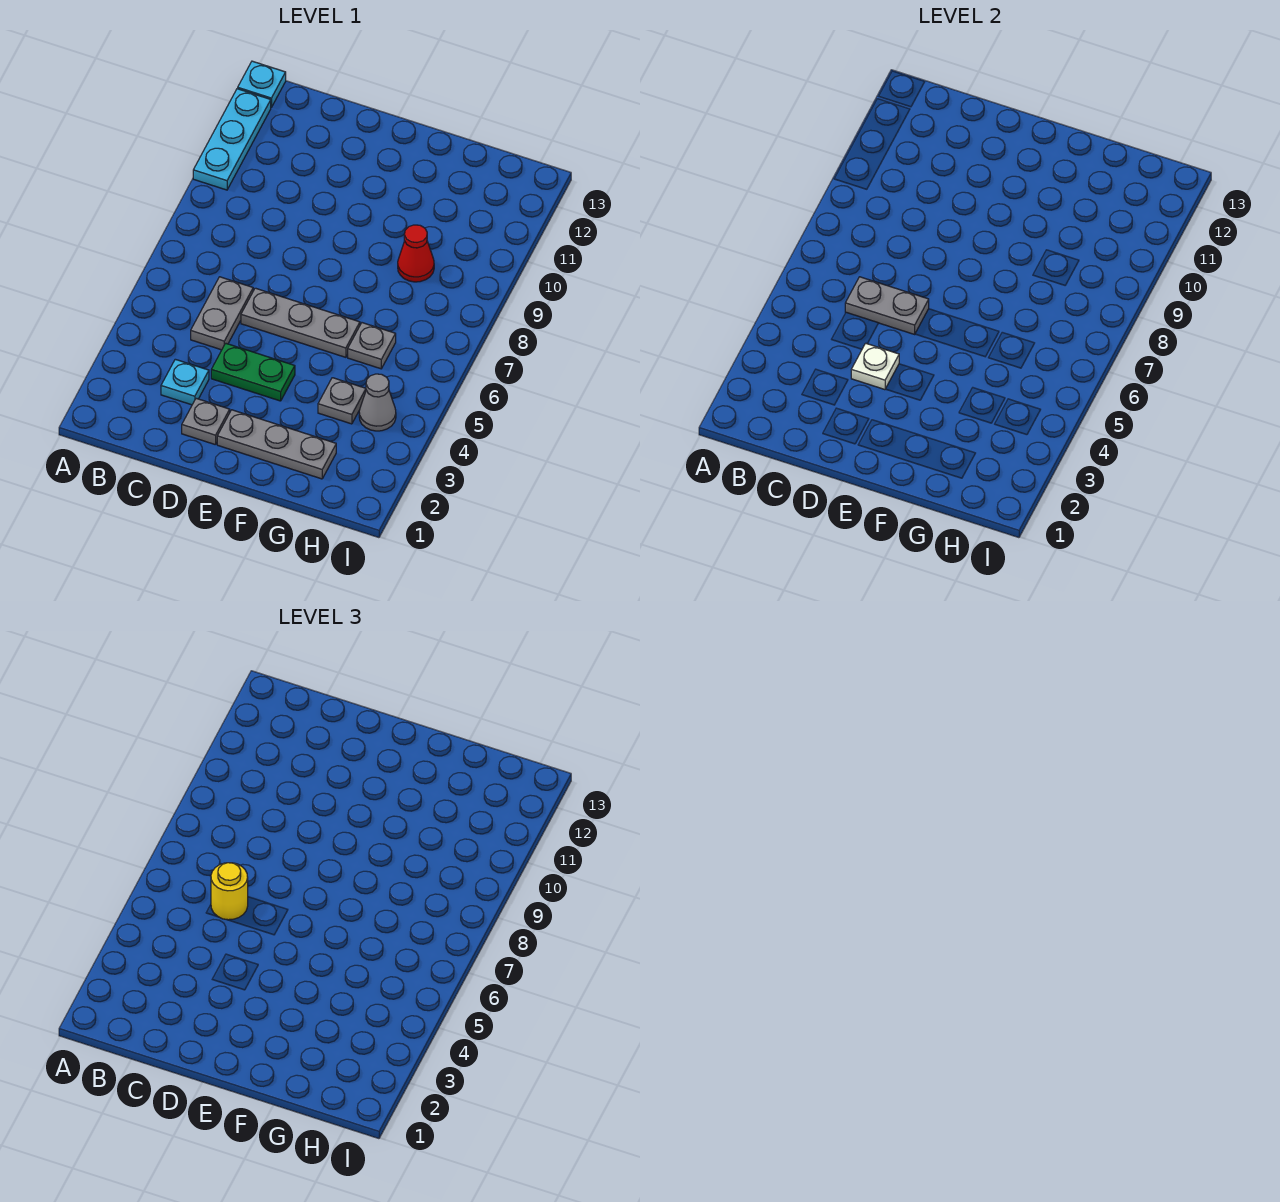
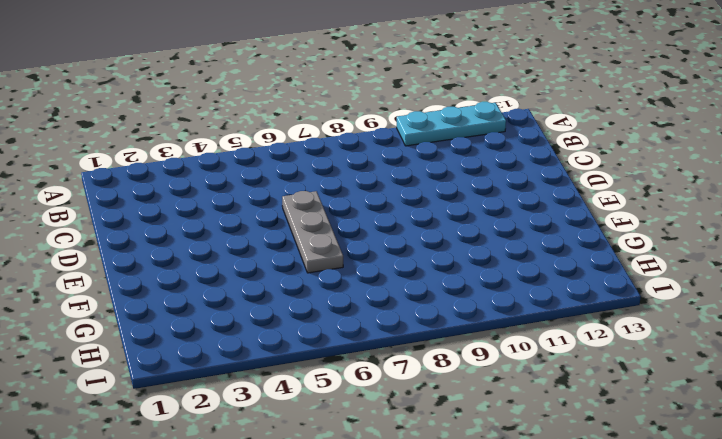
none -> cyan plate A13 level 1
none -> cyan plate C3 level 1
none -> grey plate C5:C6 level 1

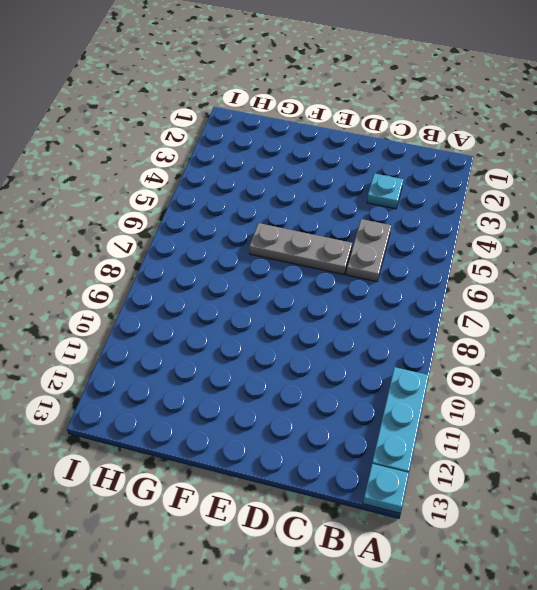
none -> grey plate D2 level 1
none -> green plate D4:E4 level 1
none -> grey plate E2:G2 level 1

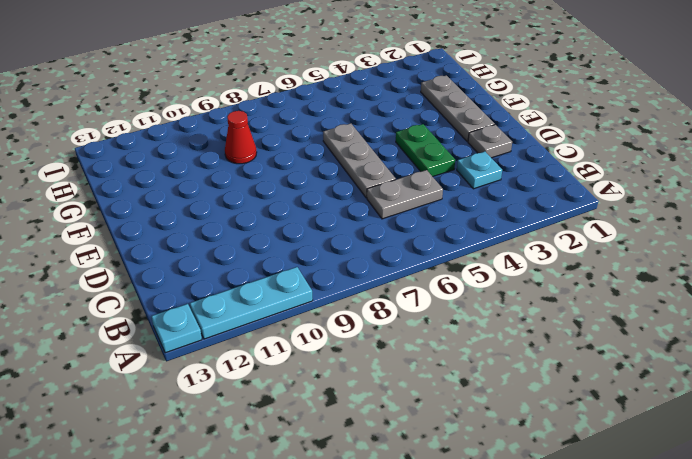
none -> grey plate G4 level 1
none -> grey plate G6 level 1
none -> grey cone H4 level 1

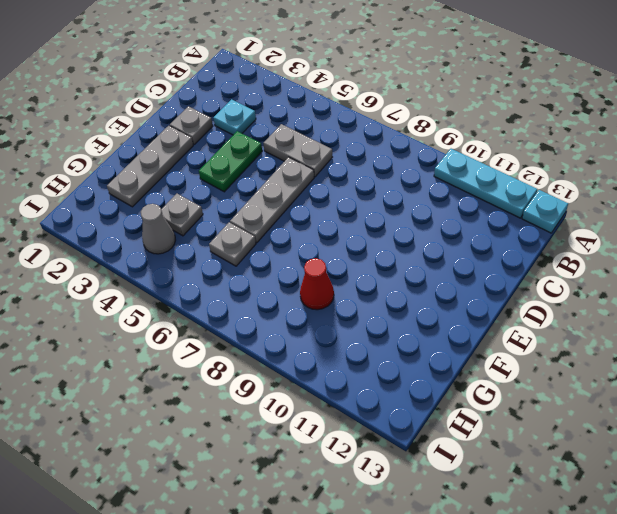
none -> grey plate C6:D6 level 2
none -> white plate D4 level 2
none -> yellow round brick C6 level 3

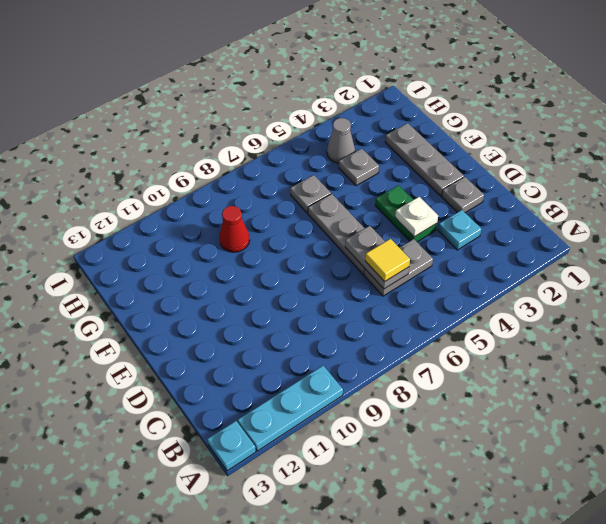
yellow tile C6 level 3 -> yellow round brick C6 level 3

